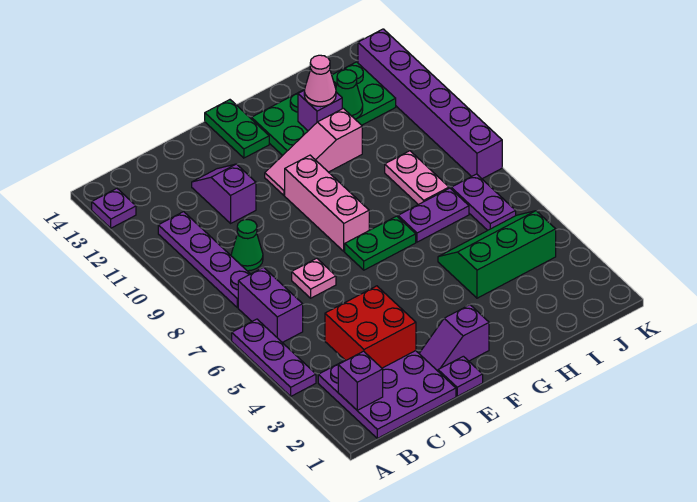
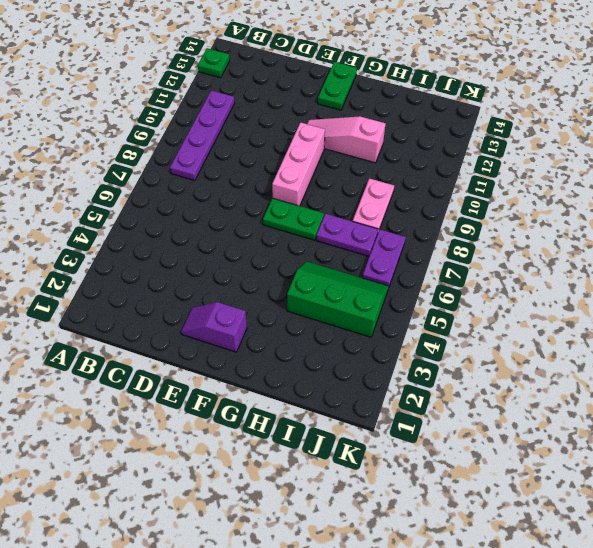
green plate A13 level 1 -> purple plate A13 level 1
none -> purple plate A4:A6 level 1
none -> purple plate B1:D3 level 1
none -> purple brick B6:B7 level 1

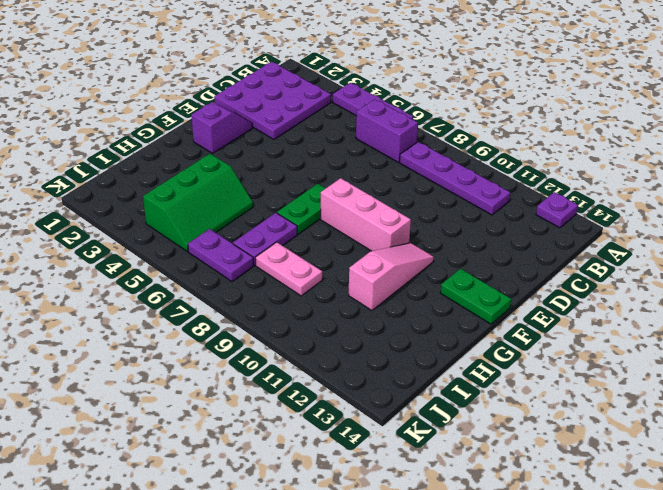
none -> green cone C9 level 1
none -> pink plate D7 level 1
none -> purple slope D11:D12 level 1 top 11

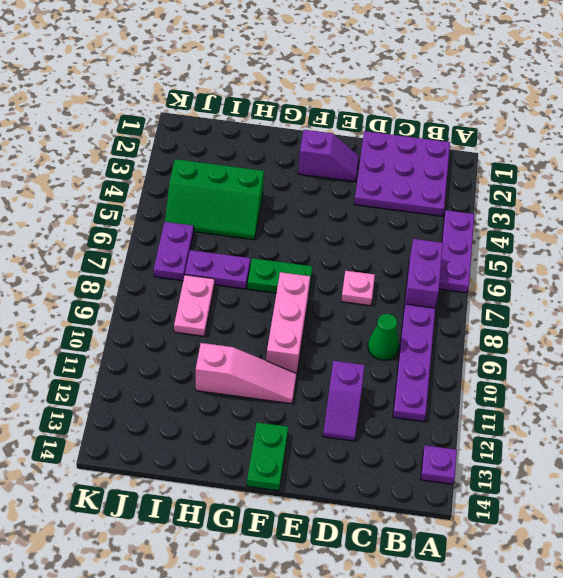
none -> purple plate E1 level 1
none -> green plate G12:J13 level 1
none -> purple brick K8:K13 level 1

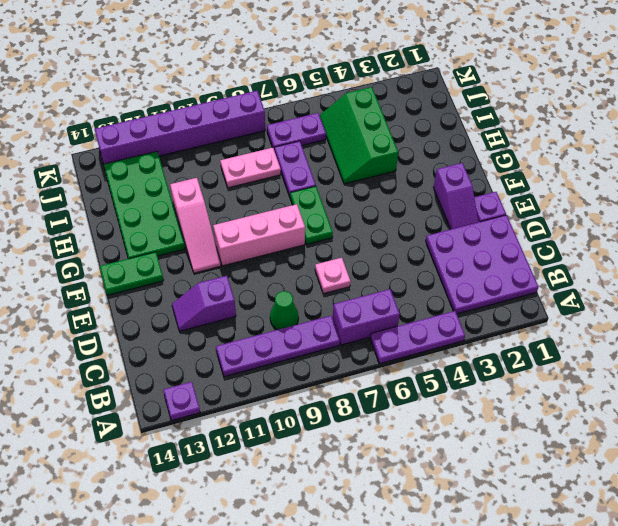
none -> purple brick B2 level 2
none -> red brick C3:D4 level 2
none -> purple brick H12 level 2

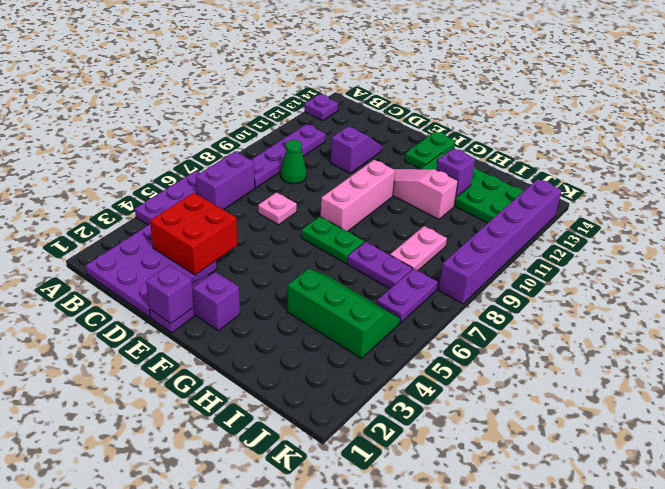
purple brick E1 level 2 -> purple brick B2 level 2
none -> green cone I12 level 2
none -> pink cone H12 level 3

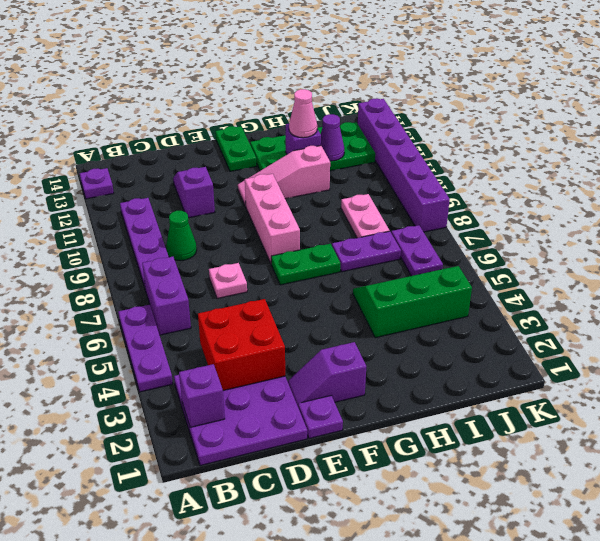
purple cone I12 level 2 -> green cone I12 level 2

